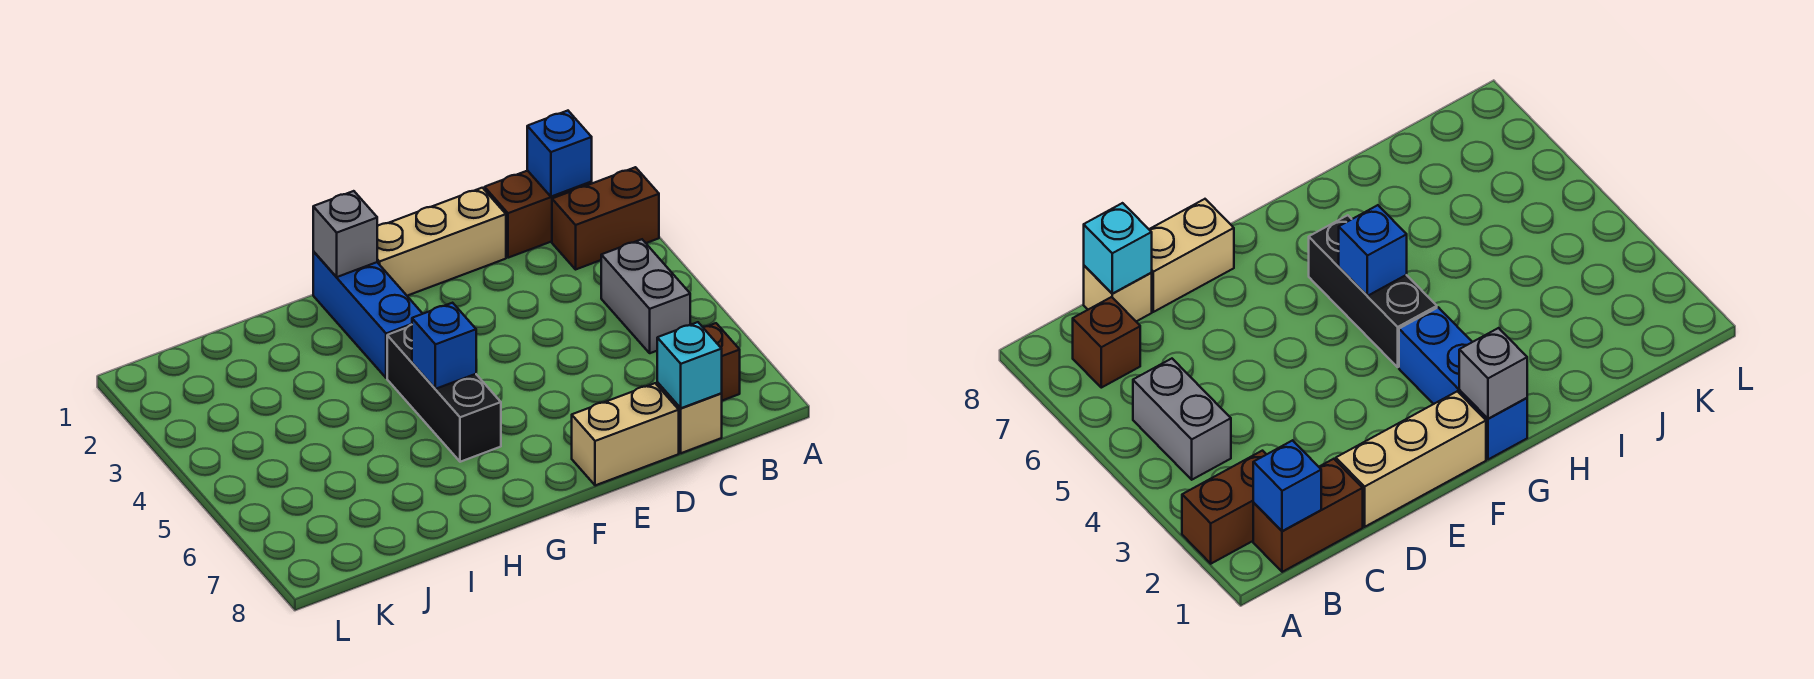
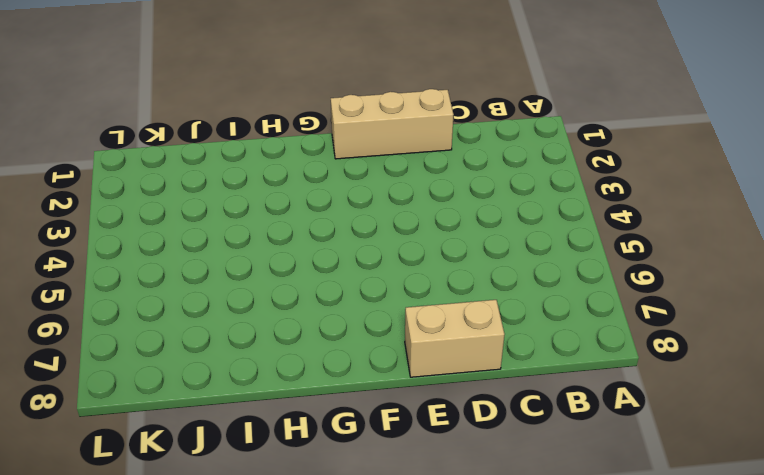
none -> brown brick A2:B2 level 1
none -> brown brick B1:C1 level 1
none -> grey brick B4:B5 level 1

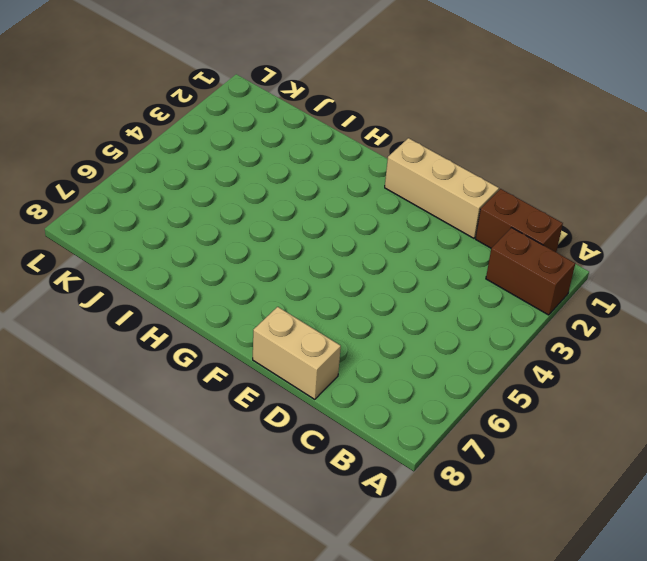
none -> grey brick B4:B5 level 1
none -> brown brick B7 level 1
none -> tan brick C8 level 1

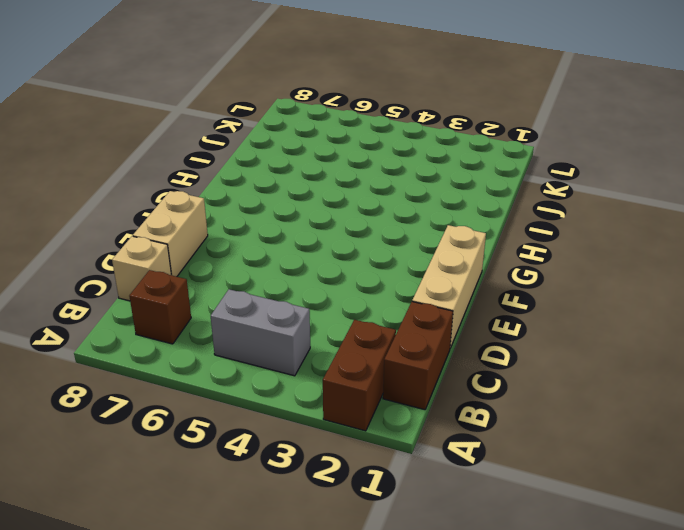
none -> blue brick G1:G3 level 1
none -> black brick G4:G6 level 1
none -> blue brick B1 level 2

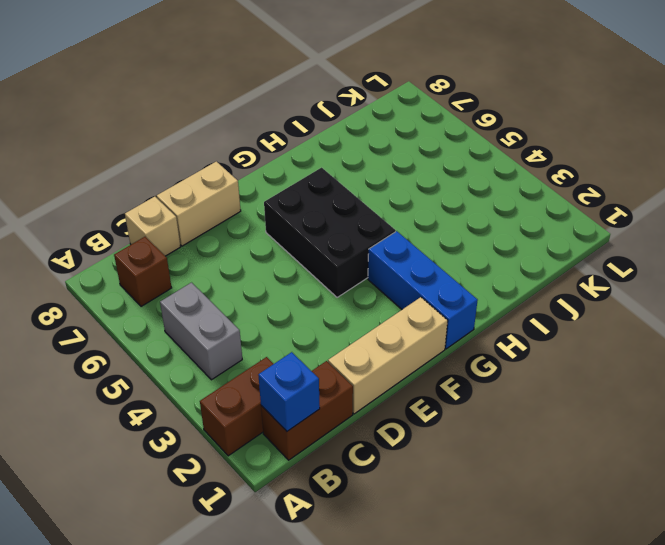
black brick F4:G6 level 1 -> black brick G4:G6 level 1
none -> cyan brick C8 level 2
none -> grey brick G1 level 2
none -> blue brick G5 level 2

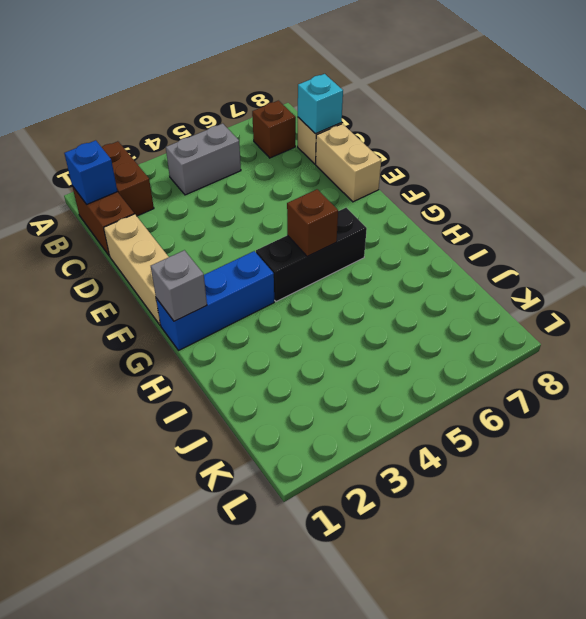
brown brick G5 level 2 -> blue brick G5 level 2

